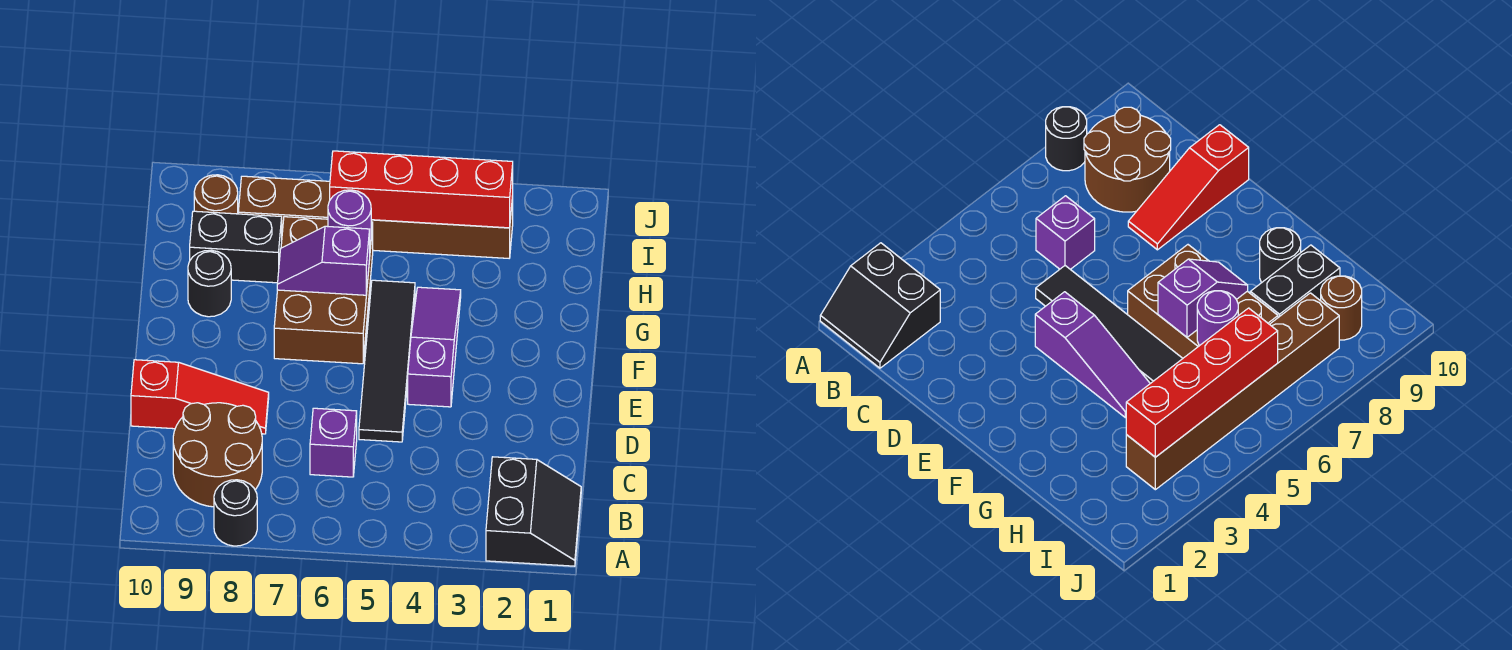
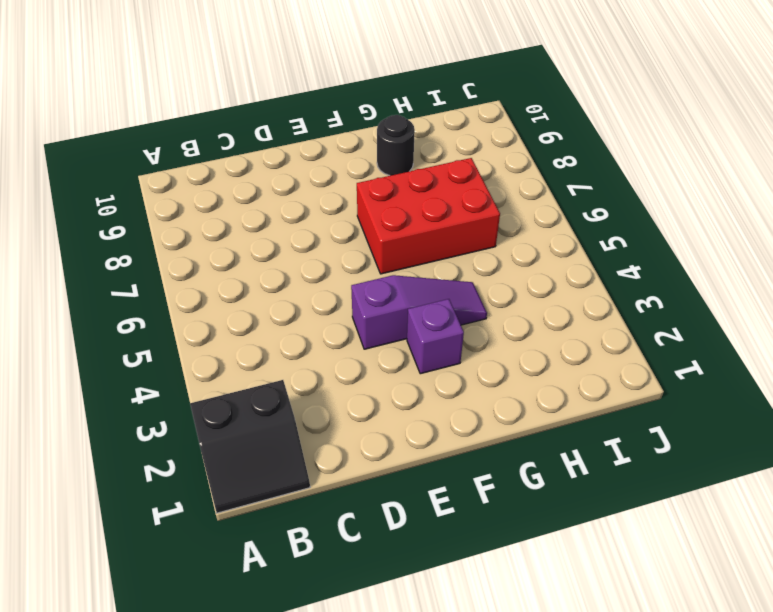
purple brick F3 level 1 -> purple brick C6 level 1
red brick F6:H7 level 1 -> brown brick F6:H7 level 1
none -> black round brick A8 level 1
none -> brown round brick B8:C9 level 1
none -> black tile D5:G5 level 1

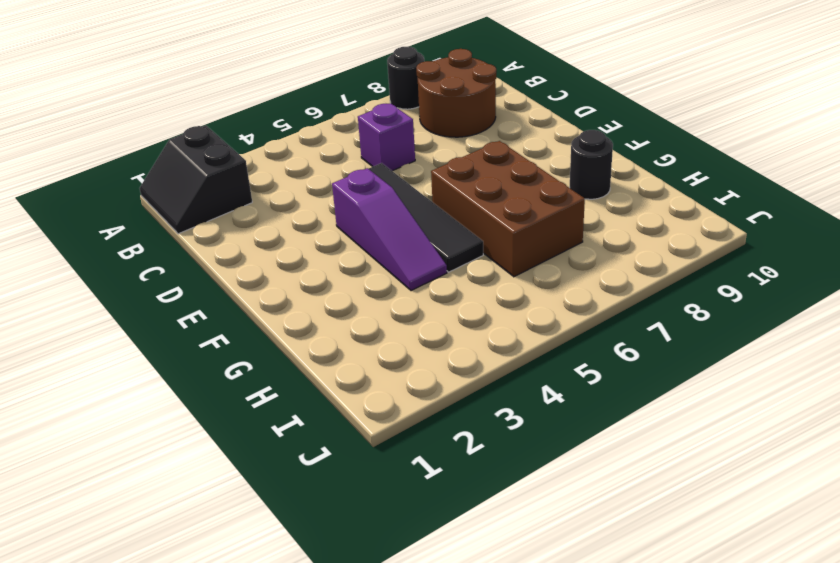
none -> red slope D8:D10 level 1 top 10
none -> black brick H8:H9 level 1
none -> brown brick I3:I8 level 1

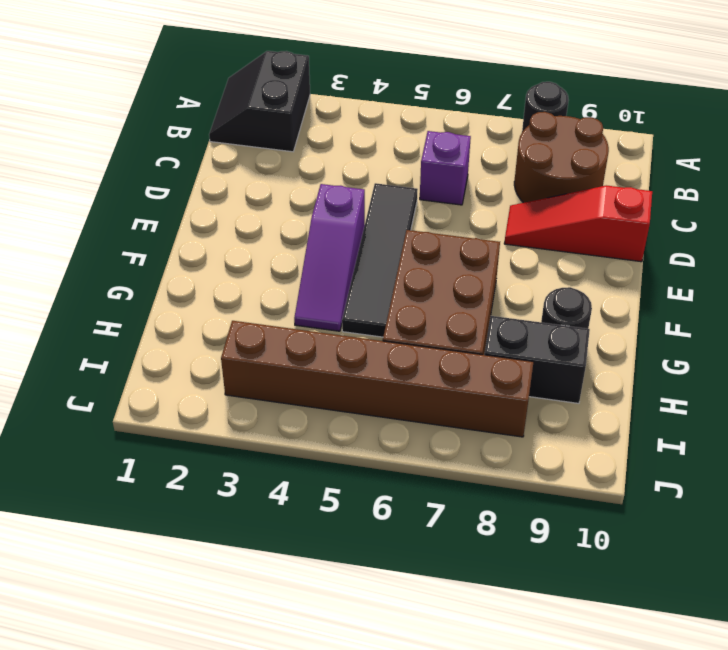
none -> brown round brick I9 level 1
none -> purple slope G6:G7 level 2 top 6
none -> purple round brick H6 level 2

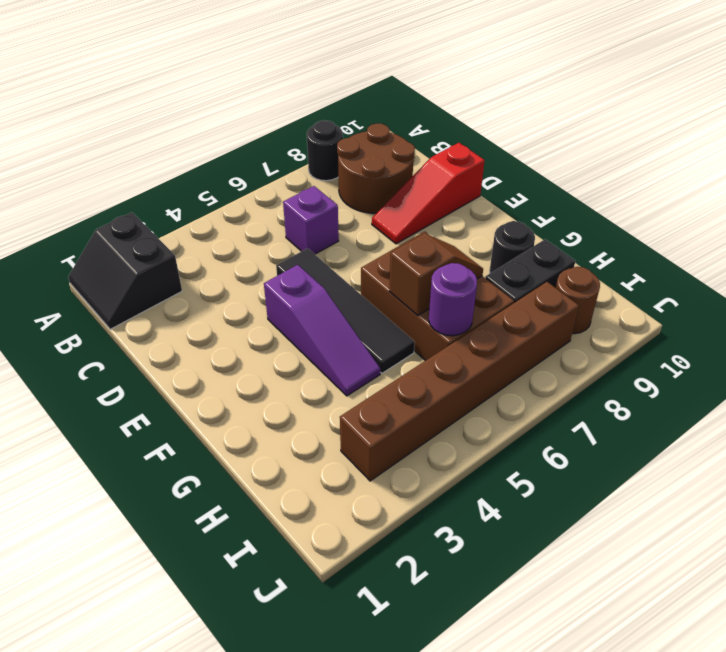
brown slope G6:G7 level 2 top 6 -> purple slope G6:G7 level 2 top 6
none -> red brick I3:I6 level 2

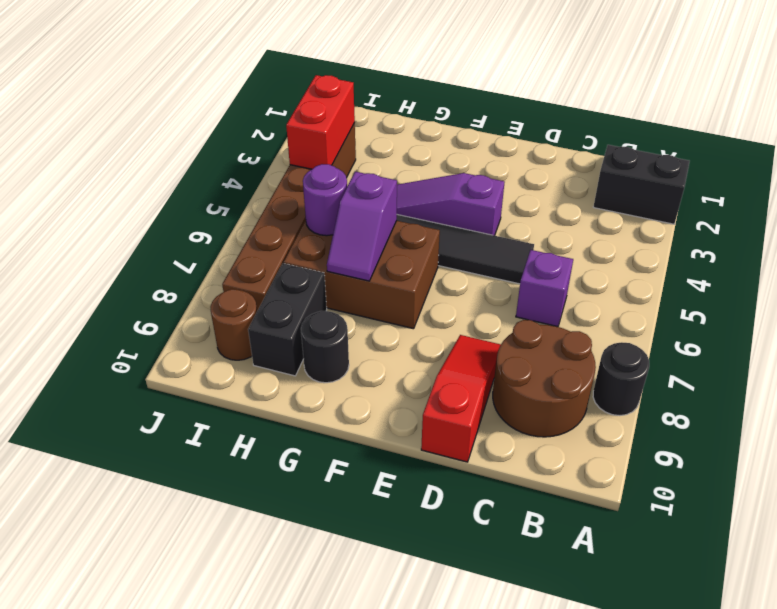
red brick I3:I4 level 2 -> red brick I3:I6 level 2

